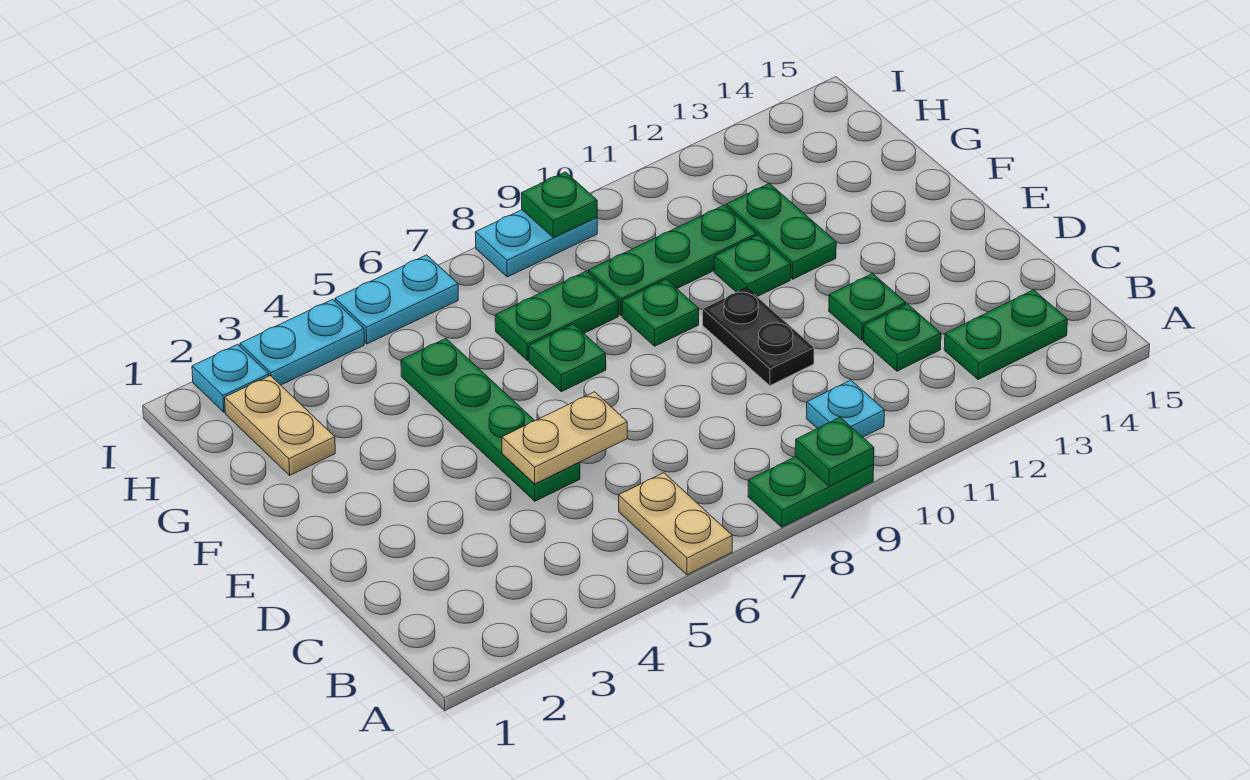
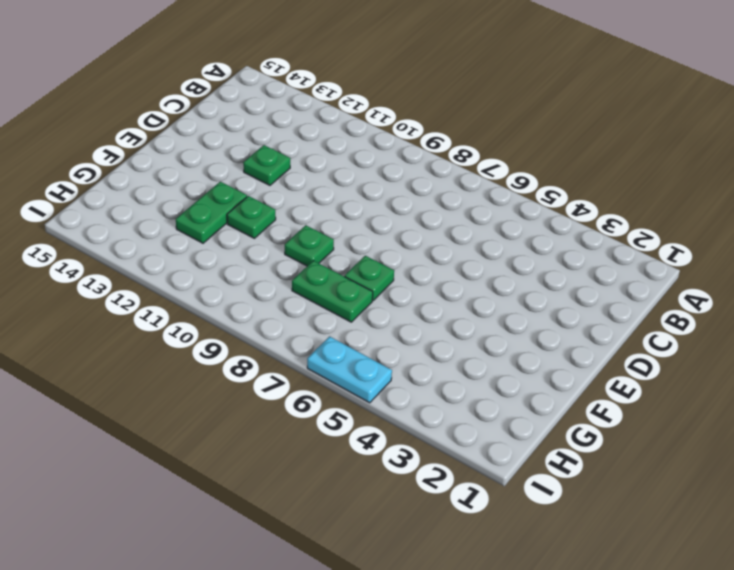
none -> tan plate A6:B6 level 1
none -> green plate A8:A9 level 1
none -> cyan plate B10 level 1

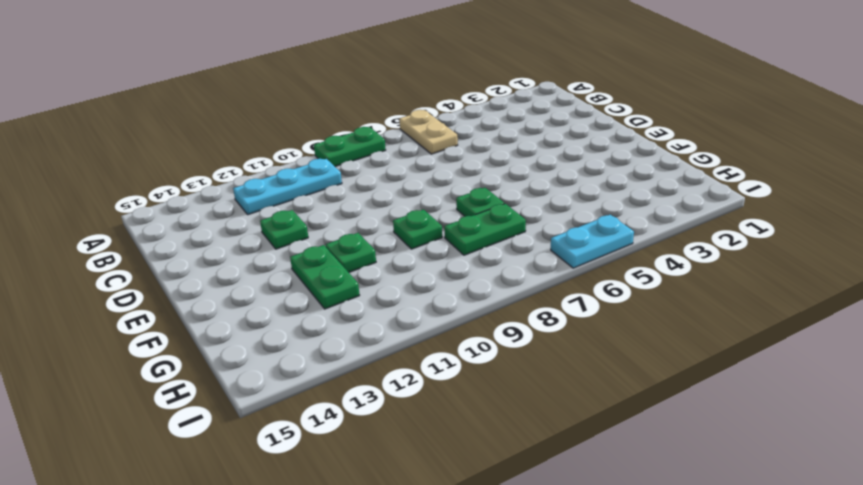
cyan plate B10:B12 level 1 -> cyan plate B10 level 1
none -> green plate B13:B14 level 1
none -> green plate C12 level 1
none -> green plate D5:G5 level 1

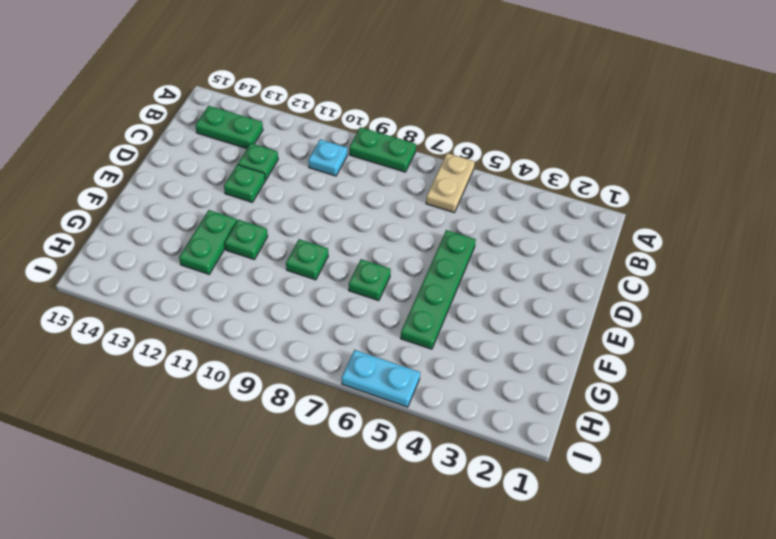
none -> black plate D10:E10 level 1
none -> tan plate G2:H2 level 1
none -> green plate G7:G8 level 1

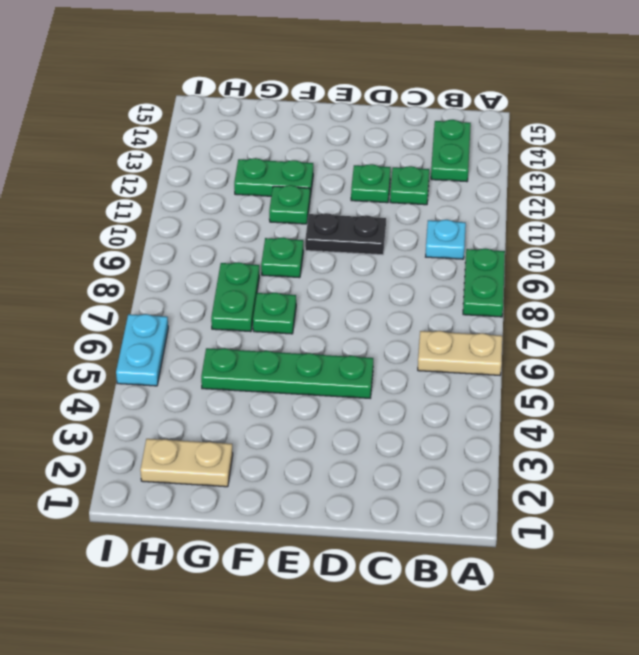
none -> green plate G9:G11 level 1
none -> cyan plate I2 level 1
none -> cyan plate I3:I4 level 1

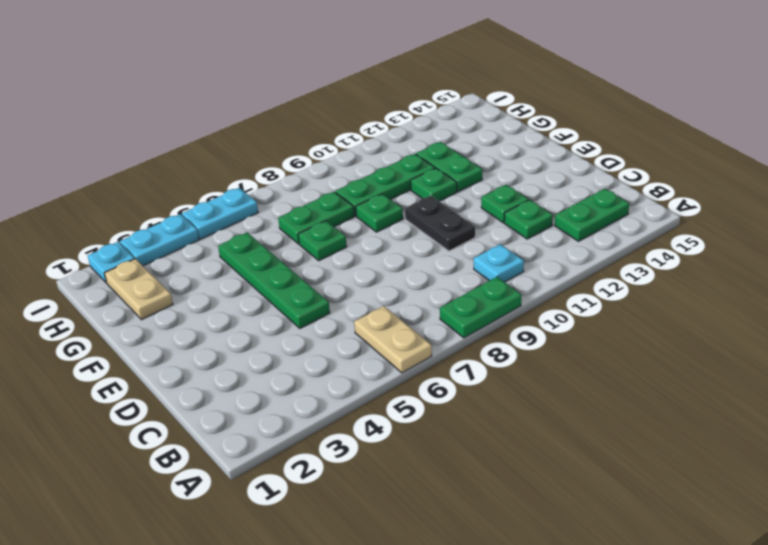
none -> cyan plate I8:I9 level 1
none -> green plate A9 level 2
none -> tan plate D5:D6 level 2

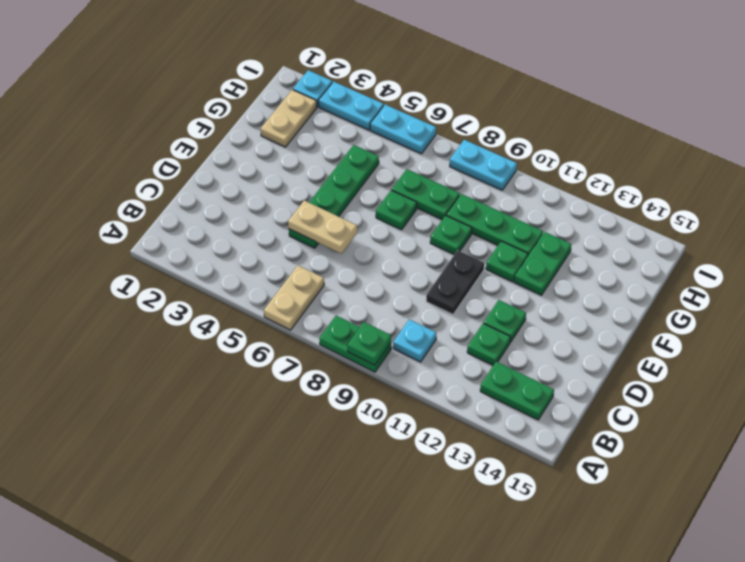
none -> green plate I9 level 2

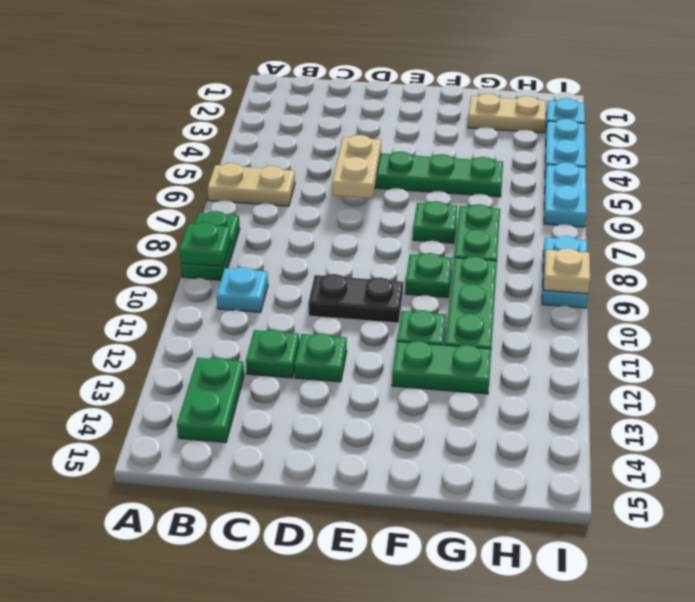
tan plate I9 level 2 -> green plate I9 level 2

